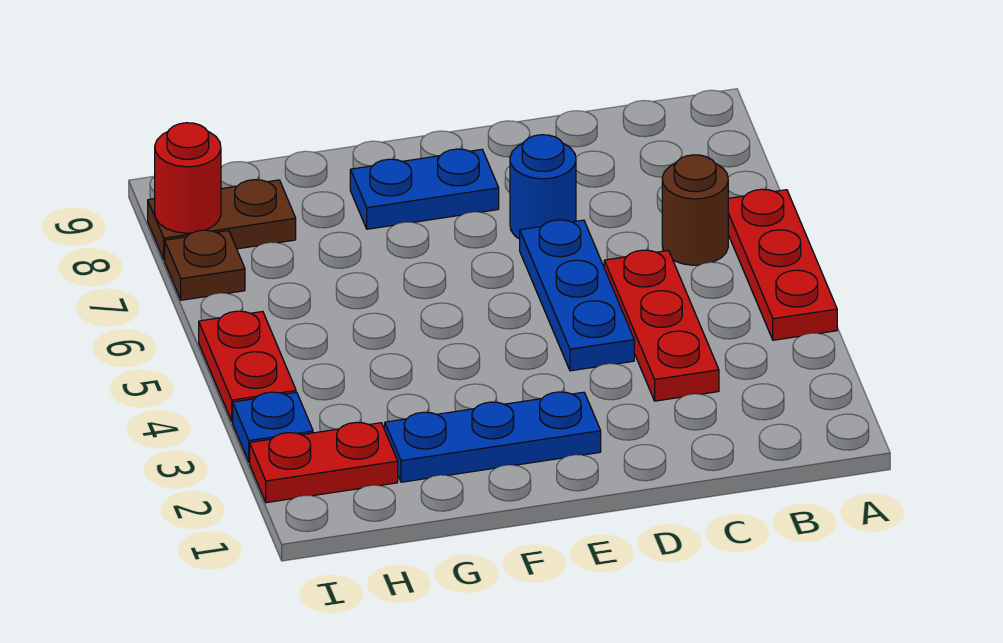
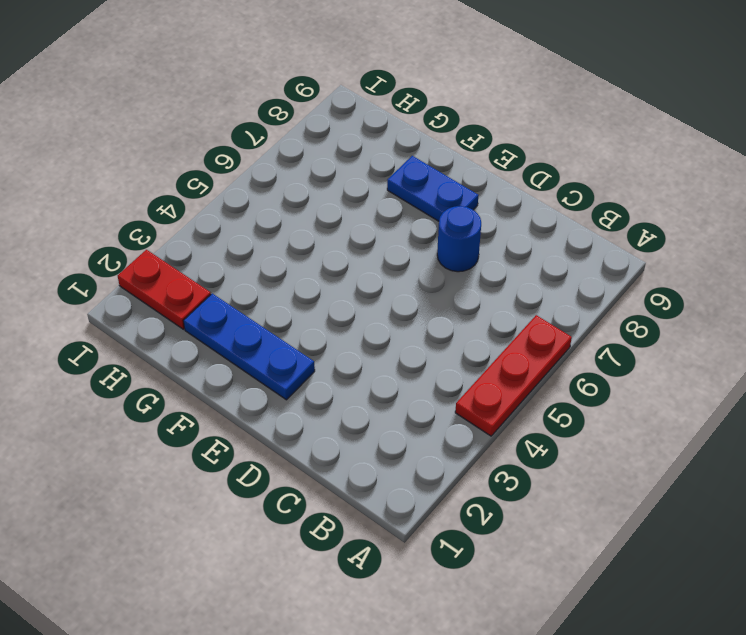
none -> brown round brick B6 level 1
none -> red plate C3:C5 level 1
none -> blue plate D4:D6 level 1

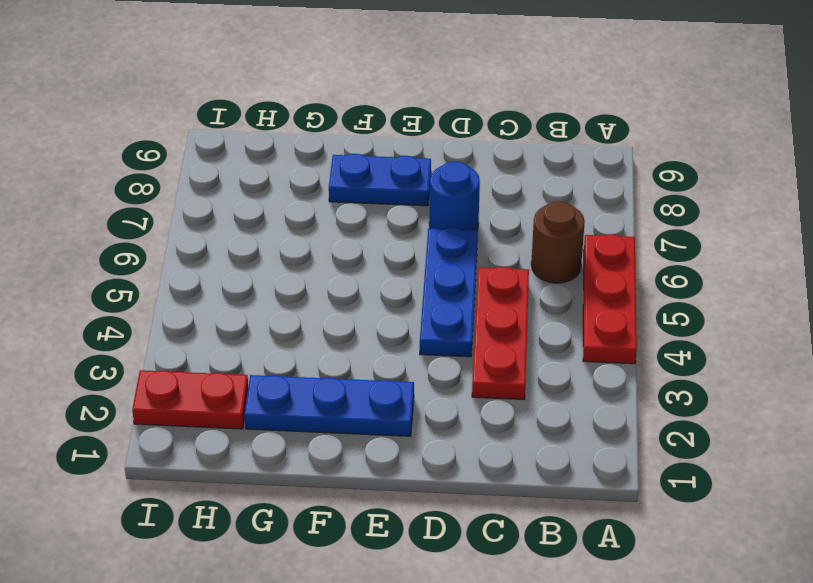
none -> brown plate H8:I8 level 1
none -> blue plate I3 level 1
none -> red plate I4:I5 level 1

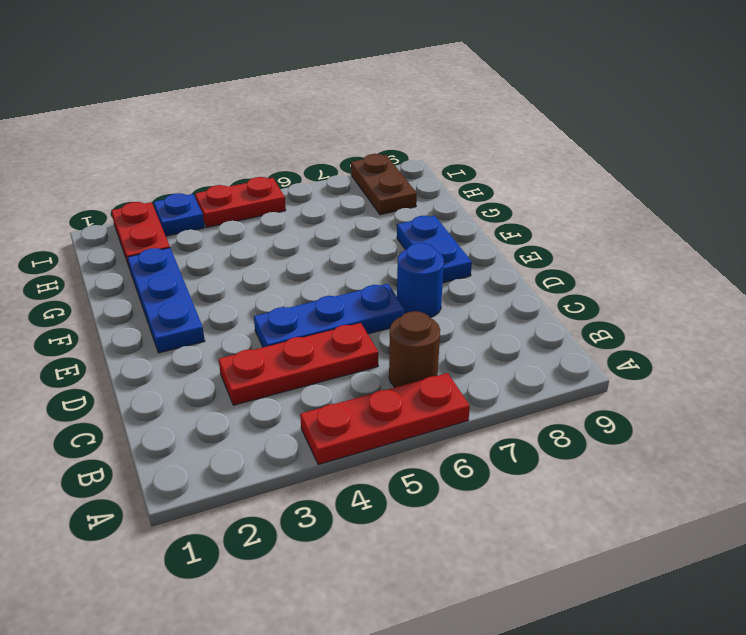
none -> brown plate I7 level 1
none -> red round brick I8 level 2

